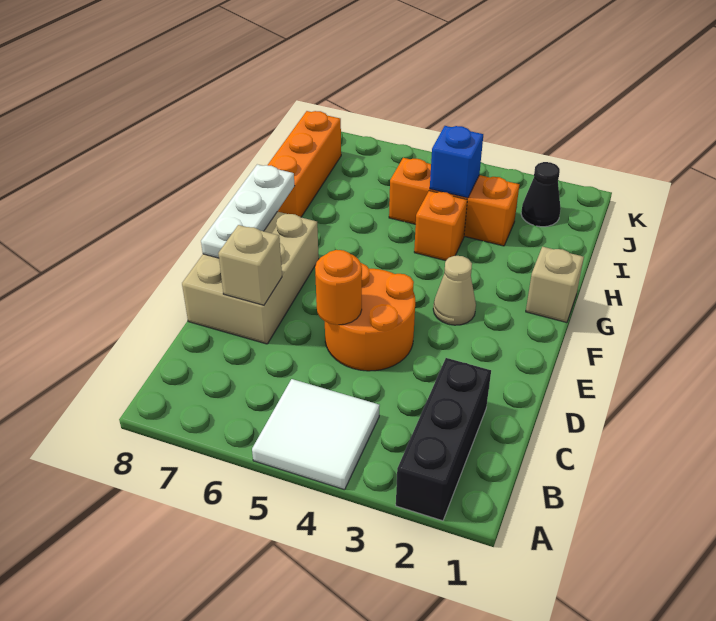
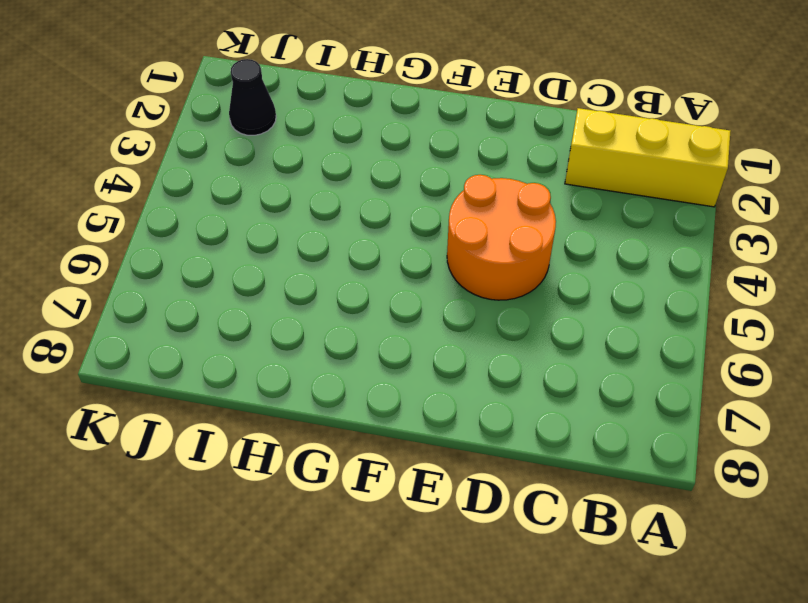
yellow brick A2:C2 level 1 -> black brick A2:C2 level 1
none -> white tile A4:B5 level 1
none -> tan brick D7:F8 level 1
none -> tan cone F3 level 1

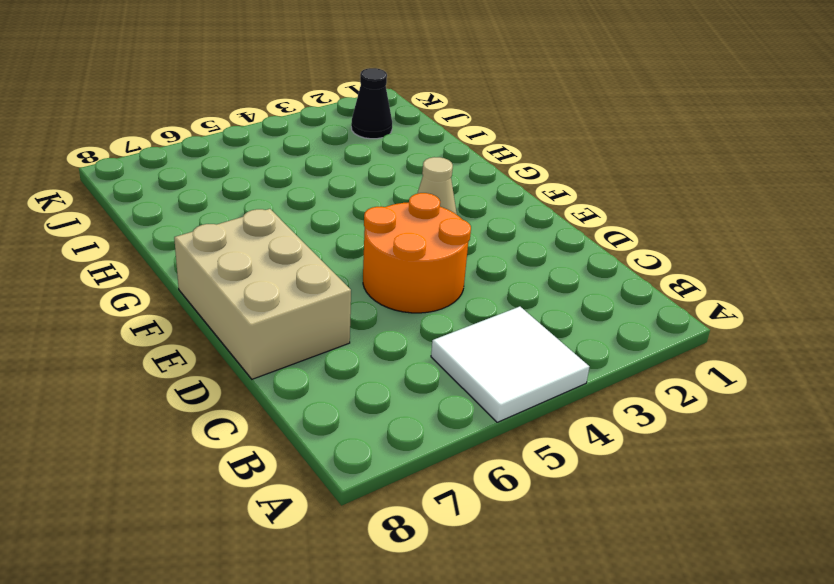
none -> black brick A2:C2 level 1
none -> tan brick G1 level 1
none -> orange brick H4 level 1

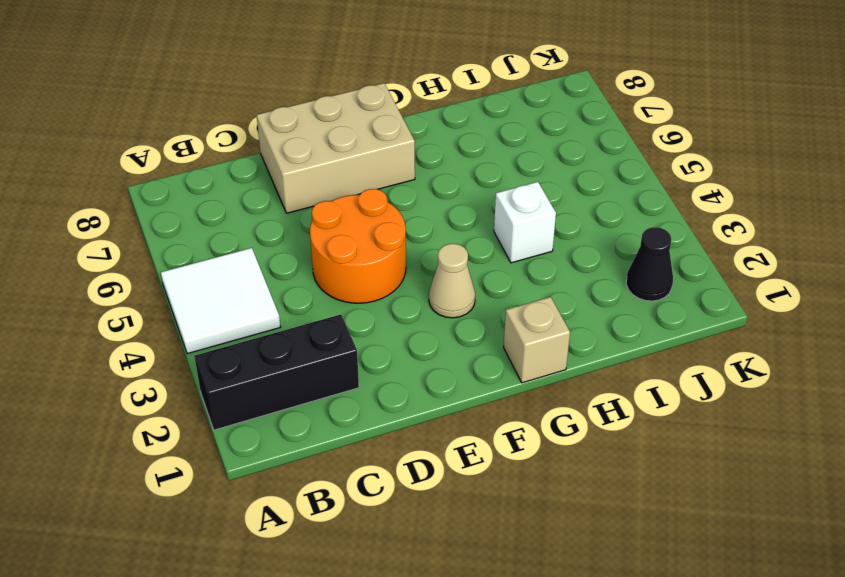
white brick H4 level 1 -> orange brick H4 level 1
none -> orange brick H8:J8 level 1
none -> orange brick I3:I5 level 1
none -> orange round brick D5 level 2

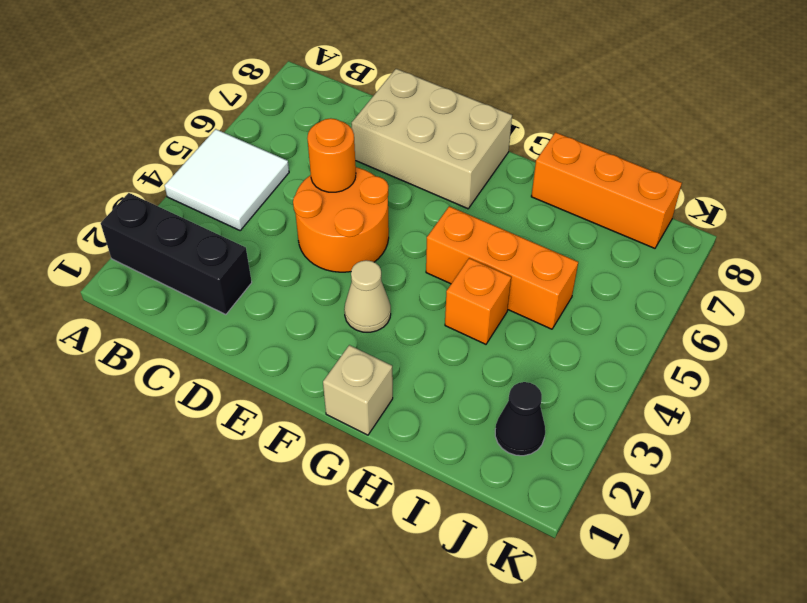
orange brick G5:I5 level 1 -> orange brick I3:I5 level 1
none -> tan brick D7 level 2
none -> white plate E8:G8 level 2
none -> blue brick I4 level 2

